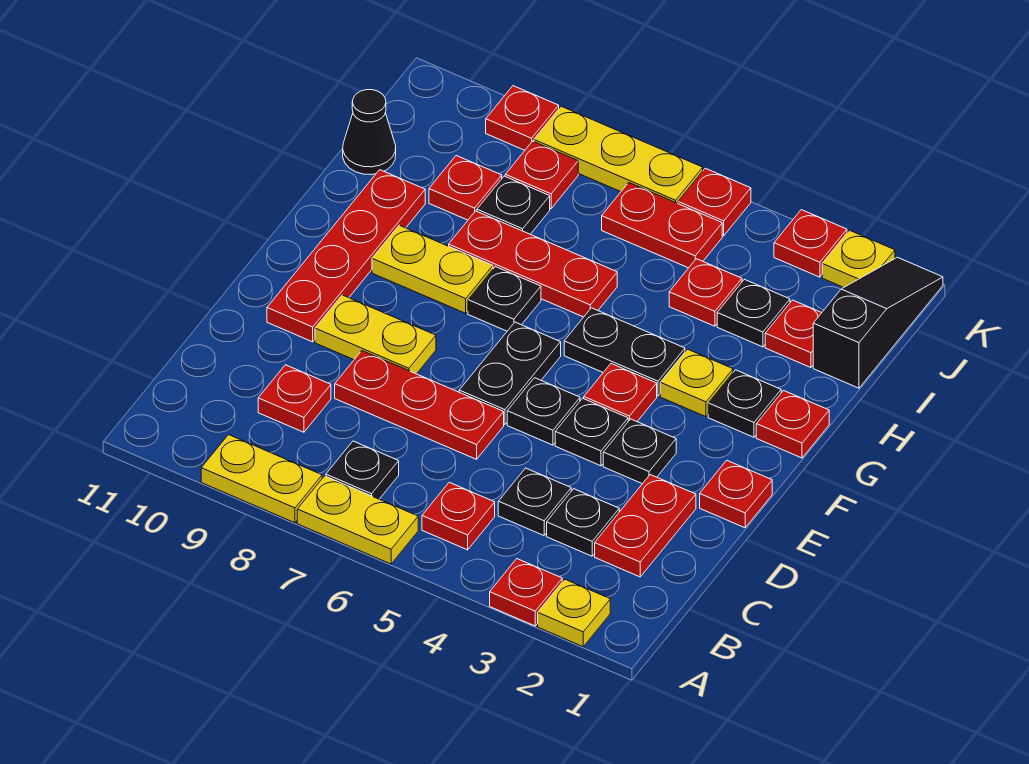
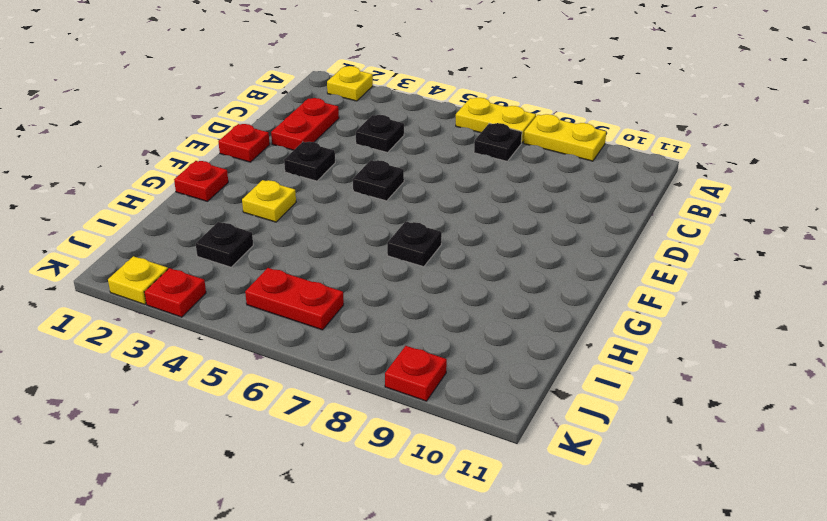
none -> red plate A3 level 1
none -> red plate B5 level 1
none -> black plate C3 level 1
none -> red plate C9 level 1

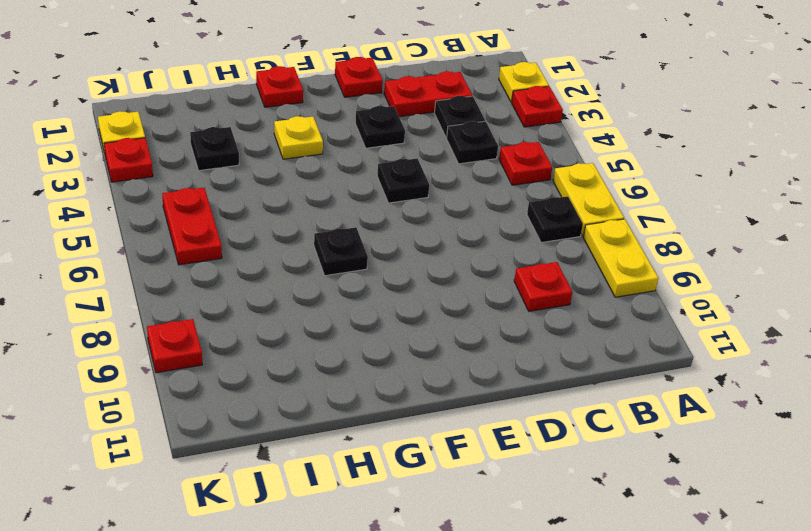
none -> red plate D6:D8 level 1
none -> black plate E4 level 1
none -> black plate E6:F6 level 1
none -> yellow plate E8:E9 level 1

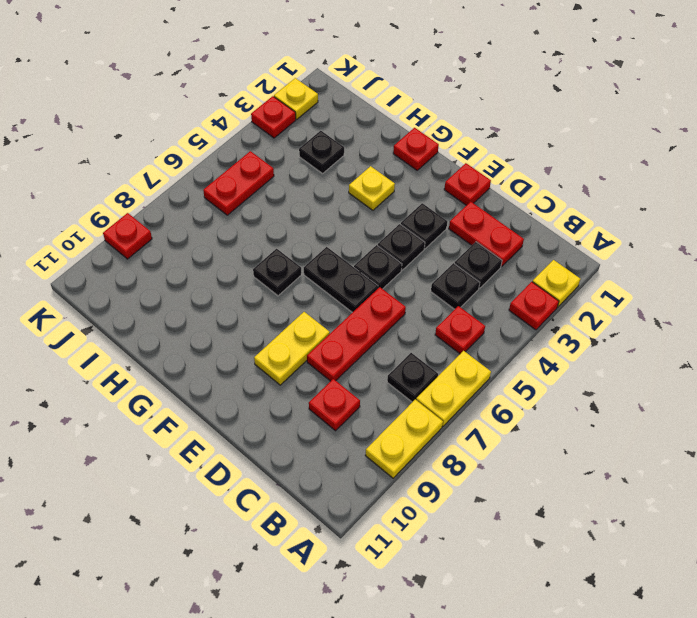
none -> red plate E10:H10 level 1
none -> red plate F4 level 1
none -> black plate G2 level 1
none -> black plate G4:G5 level 1

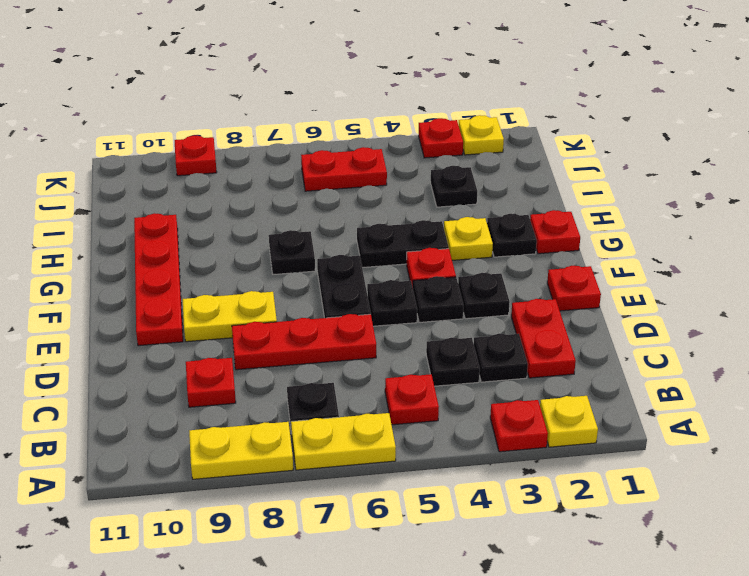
none -> yellow plate G8:G9 level 1
none -> red plate H6:H8 level 1
none -> black slope I1:K1 level 1 top I
none -> red plate I2 level 1

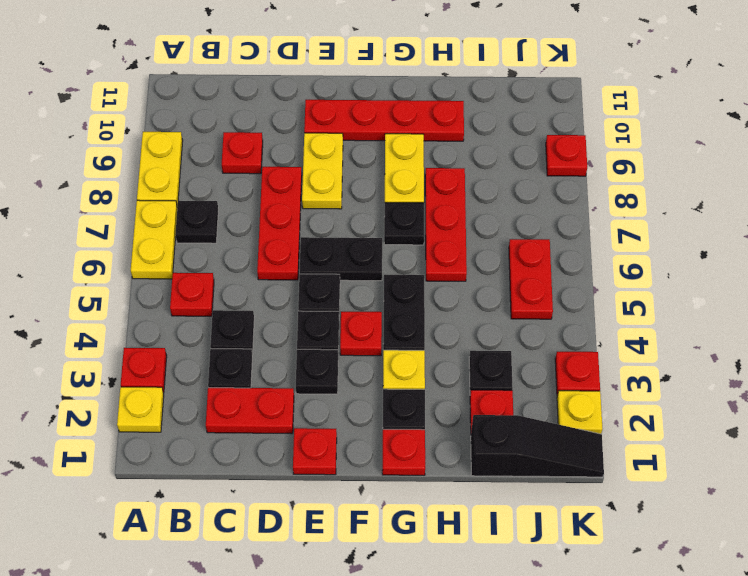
none -> red plate I4 level 1
none -> black plate I8 level 1
none -> red plate I9 level 1
none -> black cone I11 level 1

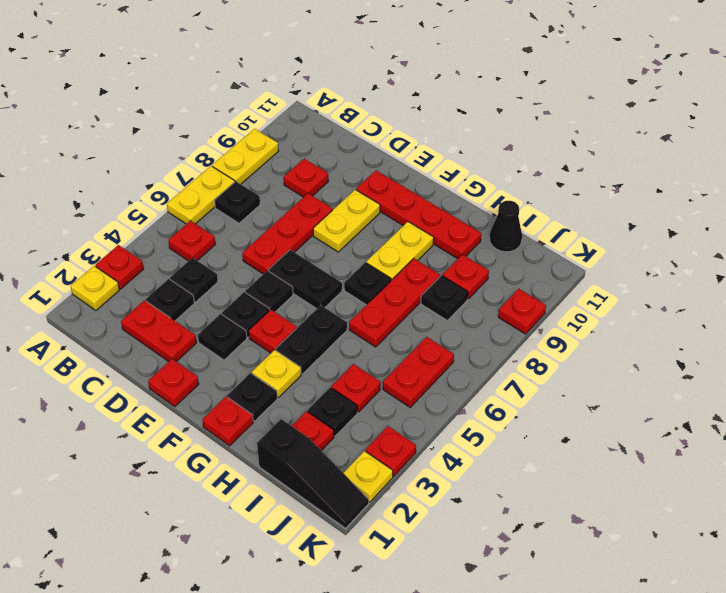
none -> red plate J8 level 1
none -> red plate K5 level 1
none -> yellow plate K6:K8 level 1

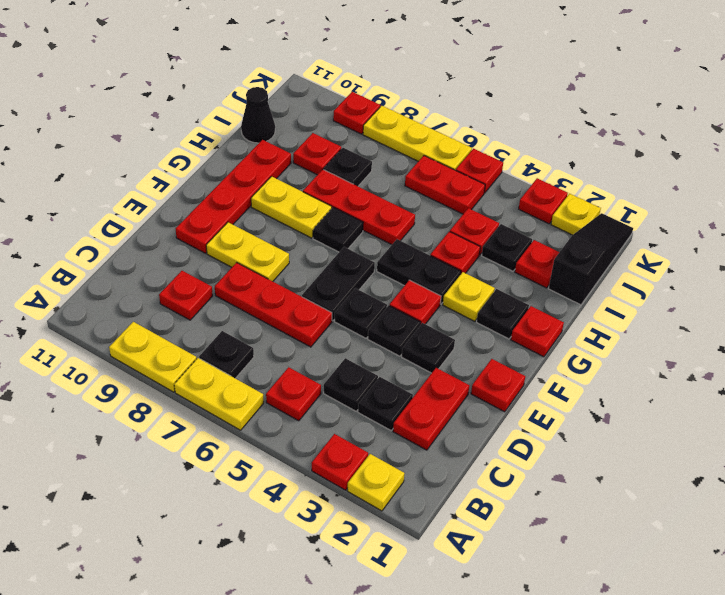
red plate H4 level 1 -> red plate J8 level 1

